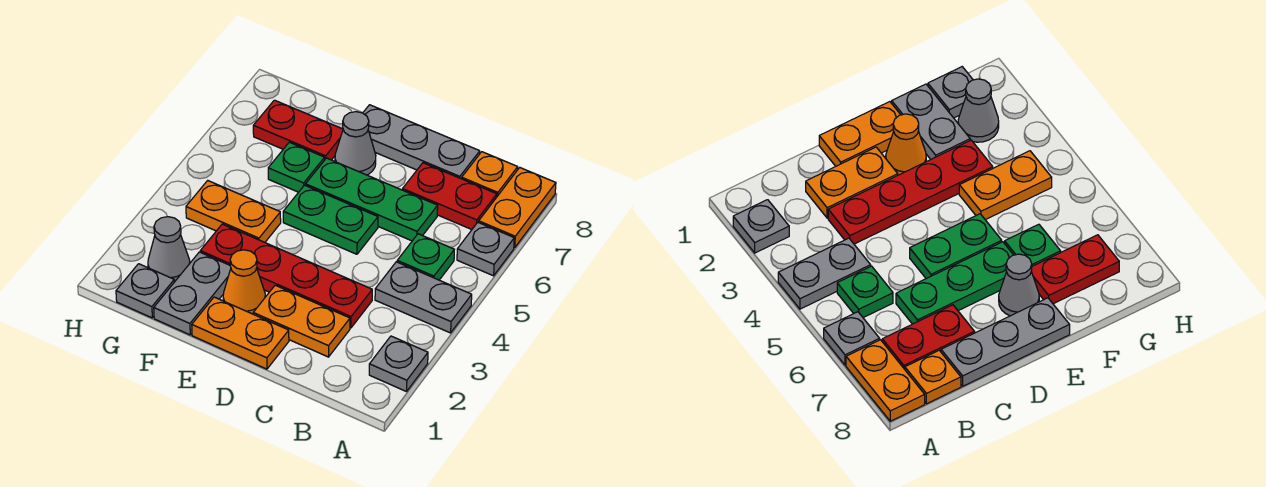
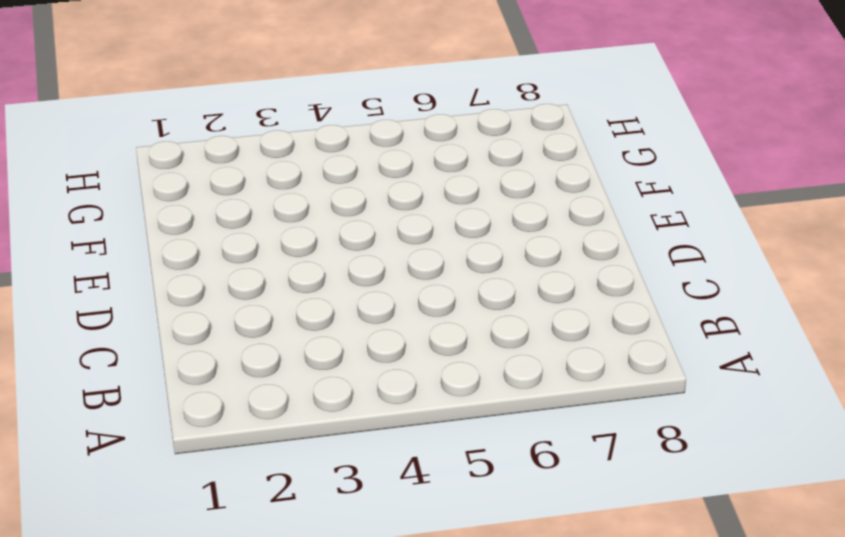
none -> grey plate A2 level 1
none -> grey plate A4:B4 level 1
none -> grey plate A6 level 1

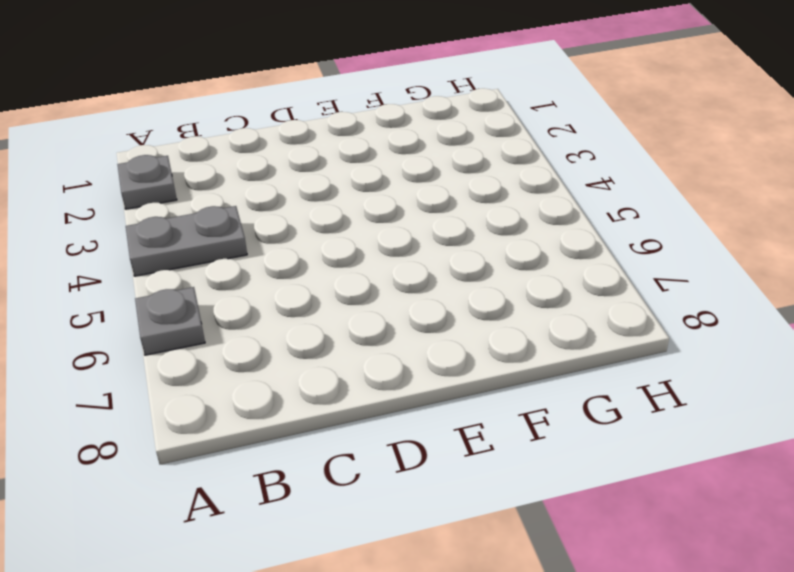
none -> orange plate A7:A8 level 1
none -> green plate B5 level 1
none -> red plate B7:C7 level 1

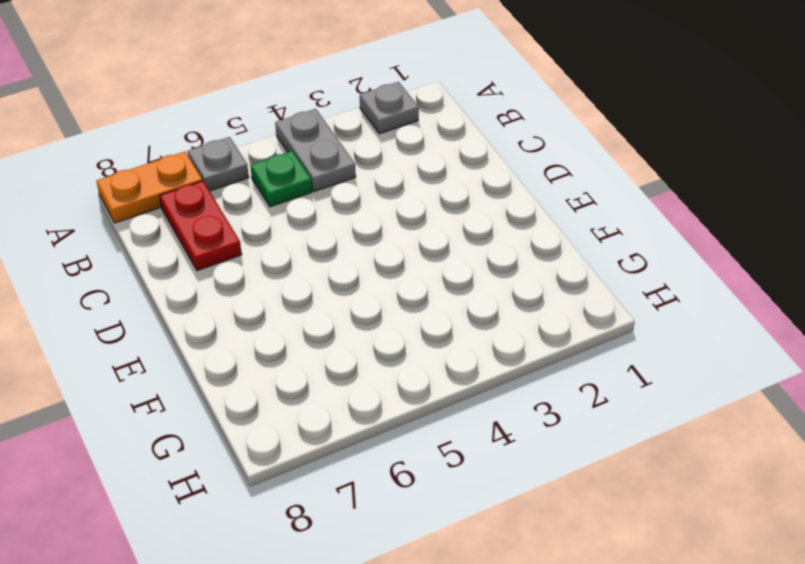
none -> orange plate B8 level 1
none -> orange plate C2:D2 level 1
none -> red plate C3:F3 level 1

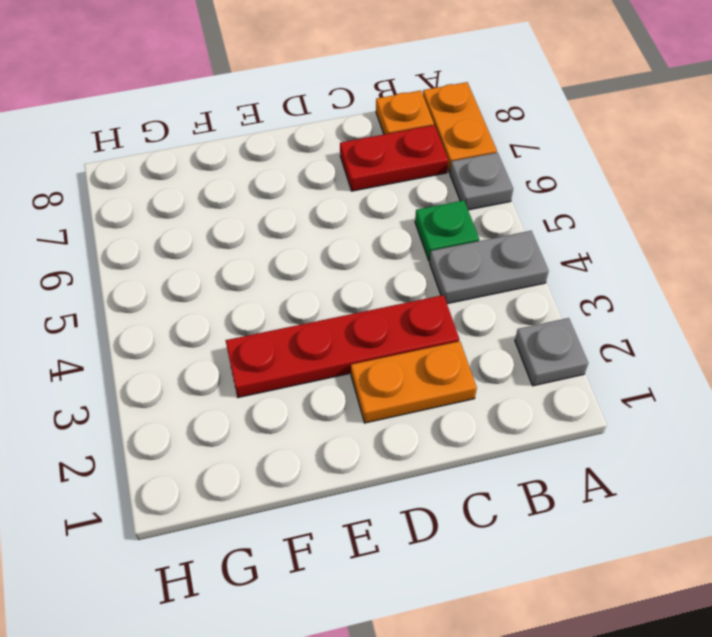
none -> green plate C6:E6 level 1
none -> grey plate C8:E8 level 1
none -> orange plate D1:E1 level 1

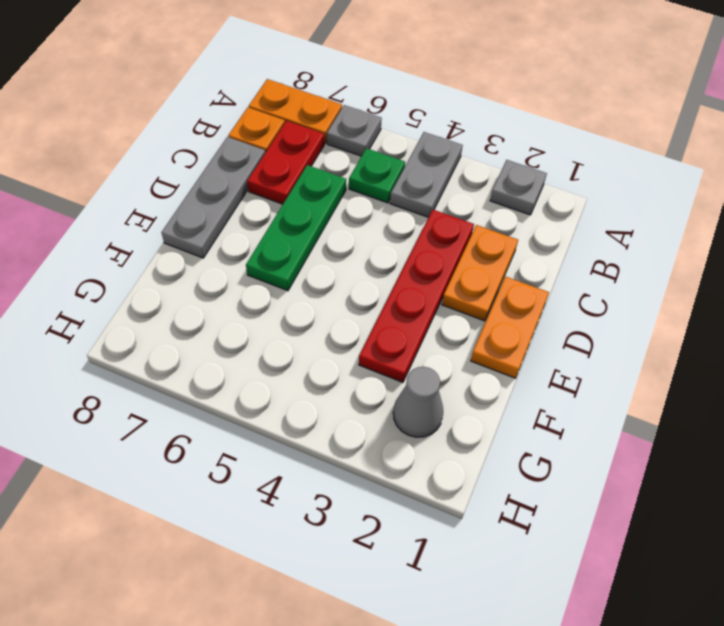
none -> green plate D5:E5 level 1
none -> orange cone E2 level 1
none -> grey cone E7 level 1

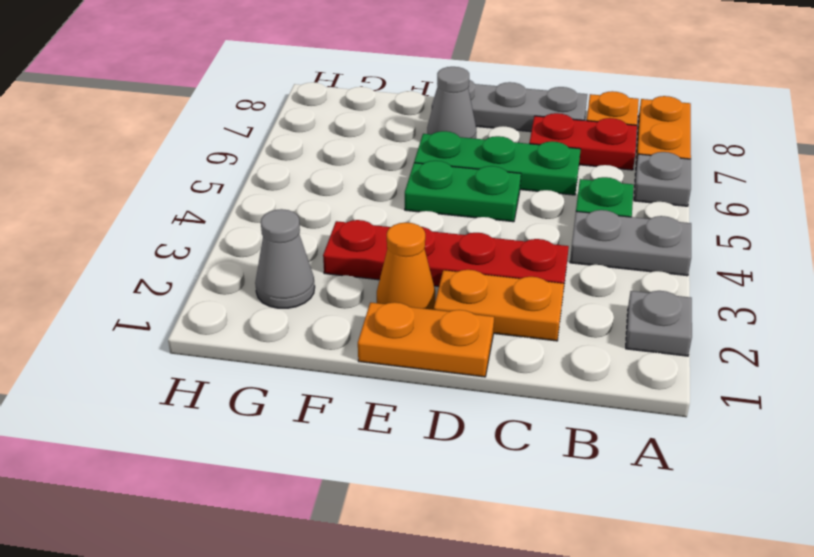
none -> grey plate F1:F2 level 1
none -> orange plate F4:G4 level 1
none -> green plate F6 level 1

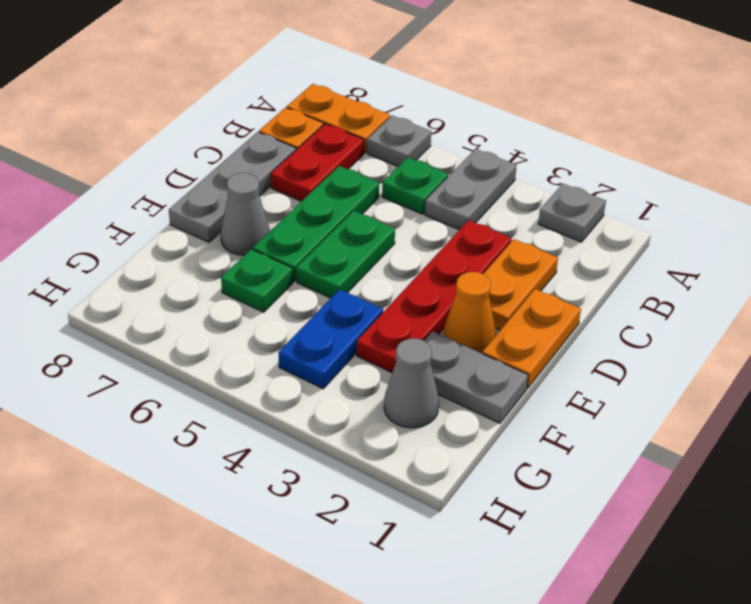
blue plate F4:G4 level 1 -> orange plate F4:G4 level 1
none -> red plate F7:G7 level 1
none -> grey plate G1 level 1

